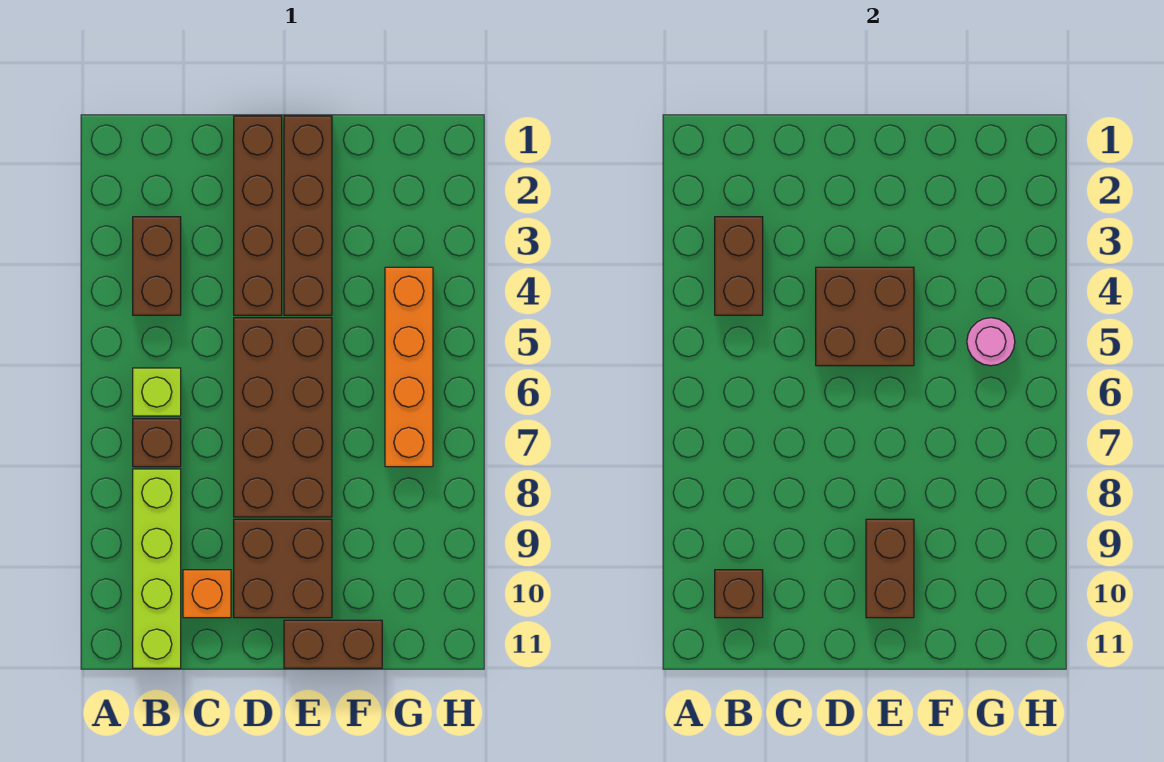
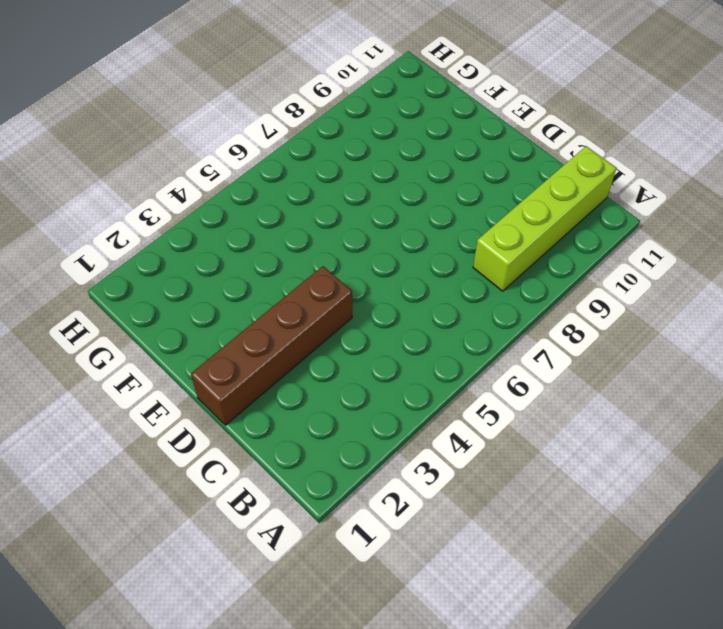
none -> brown brick B3:B4 level 1
none -> lime brick B6 level 1
none -> brown brick B7 level 1

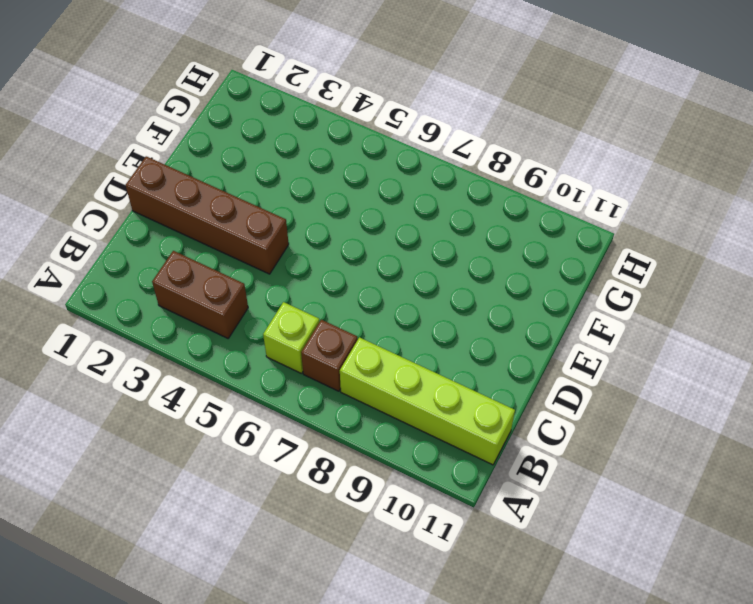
none -> orange brick C10 level 1
none -> brown brick D5:E8 level 1
none -> brown brick D9:E10 level 1

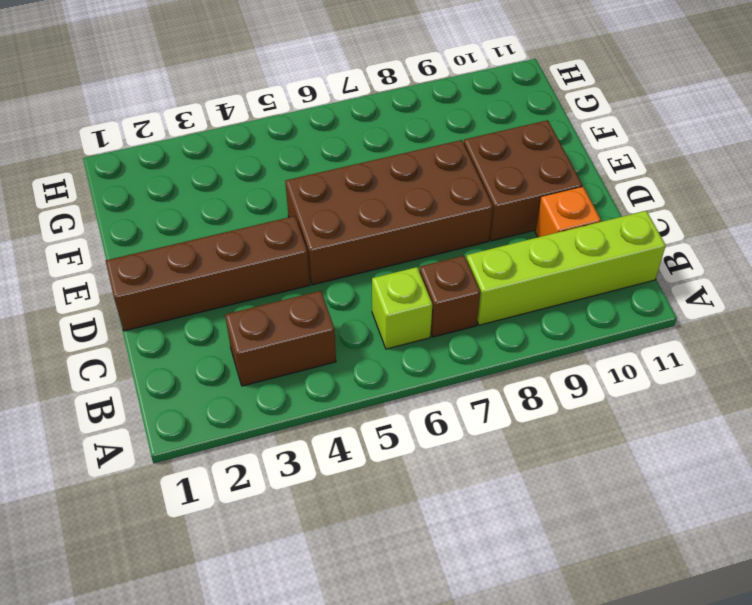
none -> brown brick E1:E4 level 1
none -> brown brick E11:F11 level 1
none -> orange brick G4:G7 level 1

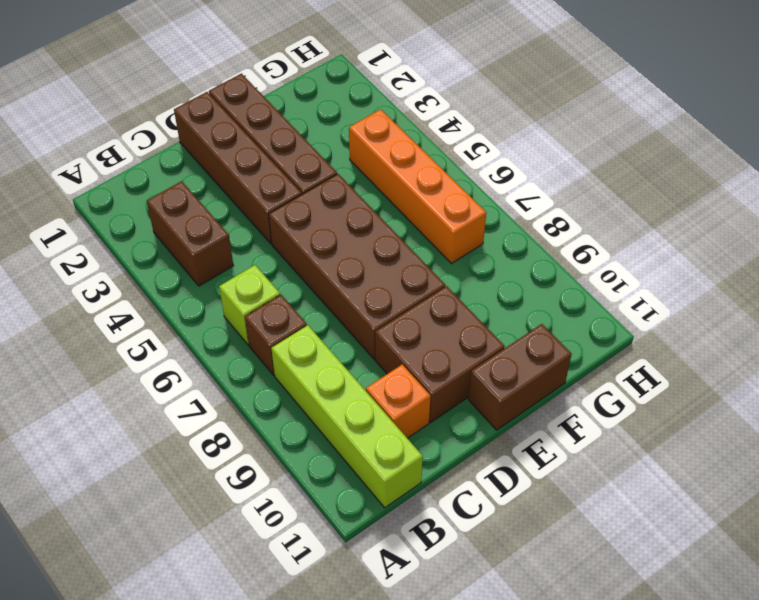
none -> brown brick B3:B4 level 2
none -> brown brick B10 level 2
none -> brown brick D4:E5 level 2

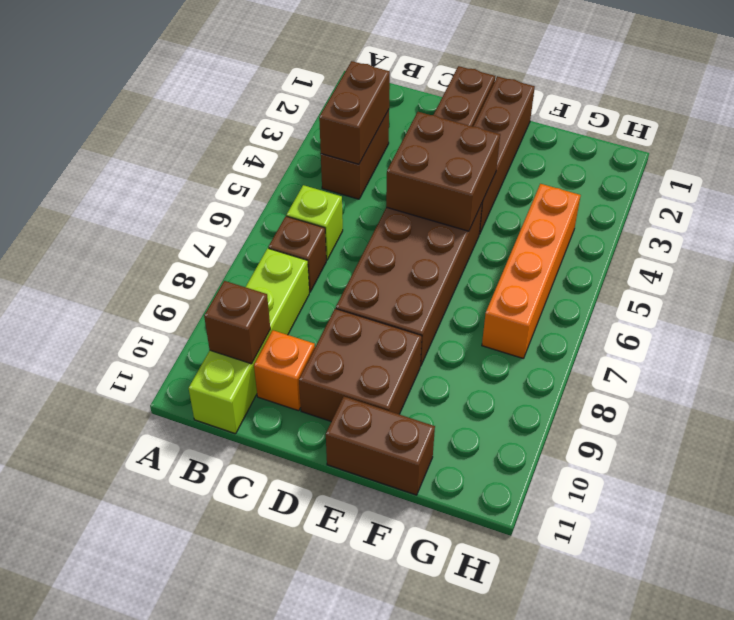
none -> brown brick E9:E10 level 2
none -> pink round brick G5 level 2

